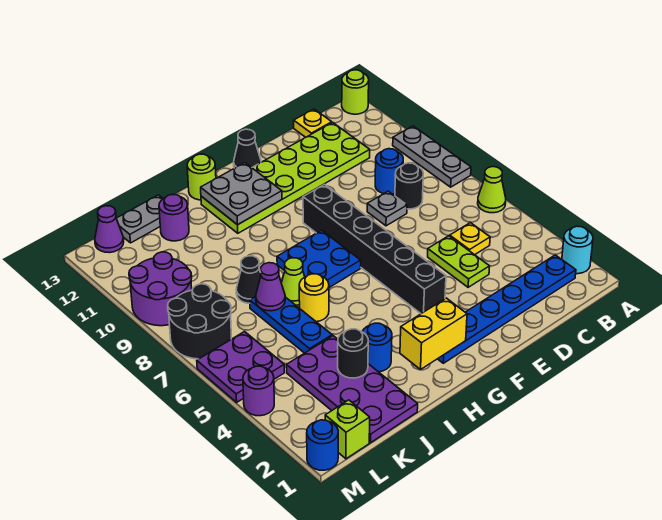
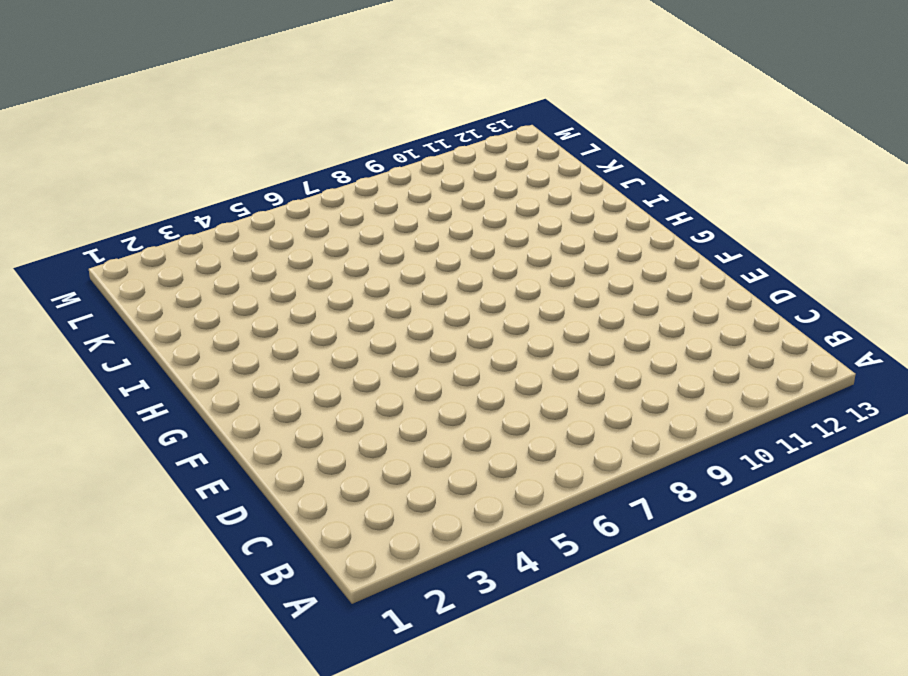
none -> cyan round brick A2 level 1
none -> lime cone A6 level 1
none -> grey plate A8:A10 level 1
none -> lime round brick A13 level 1

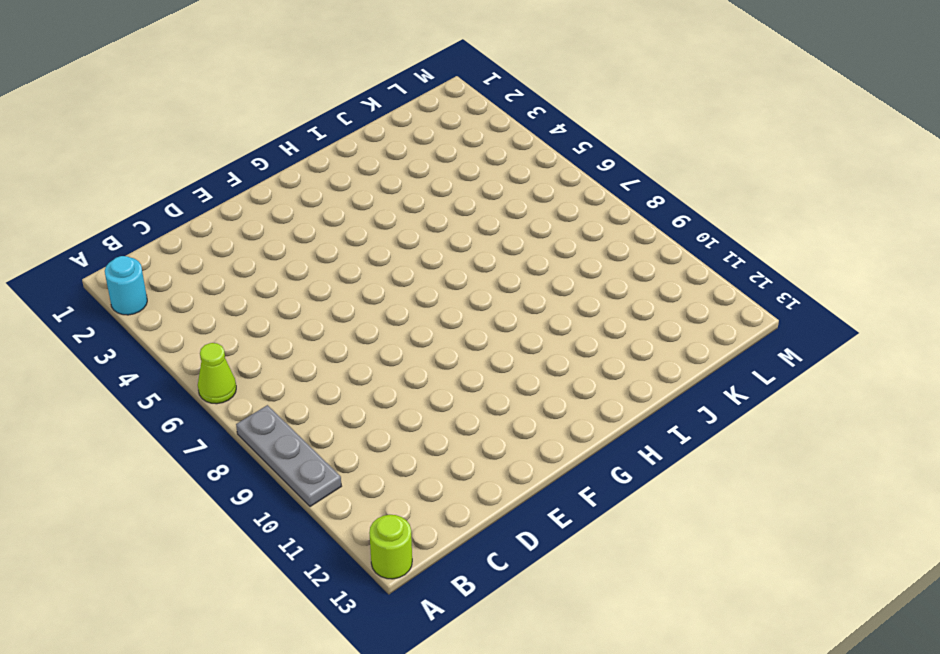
none -> blue plate B2:G2 level 1
none -> yellow plate C5 level 1
none -> black round brick C8 level 1
none -> blue round brick C9 level 1

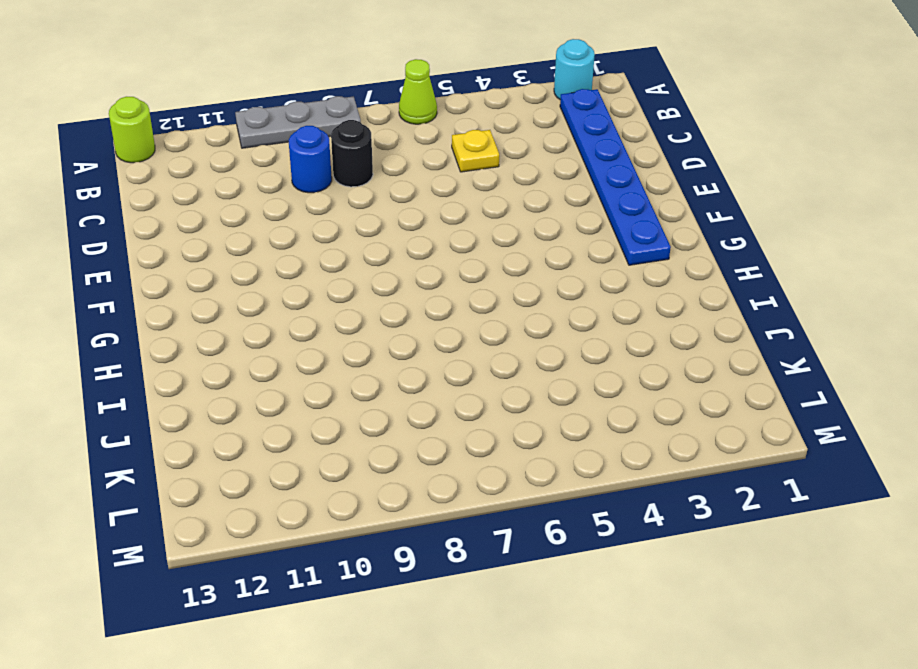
none -> lime plate C11:H12 level 1
none -> yellow plate C13 level 1
none -> lime plate D4:D5 level 1
none -> grey plate D8 level 1

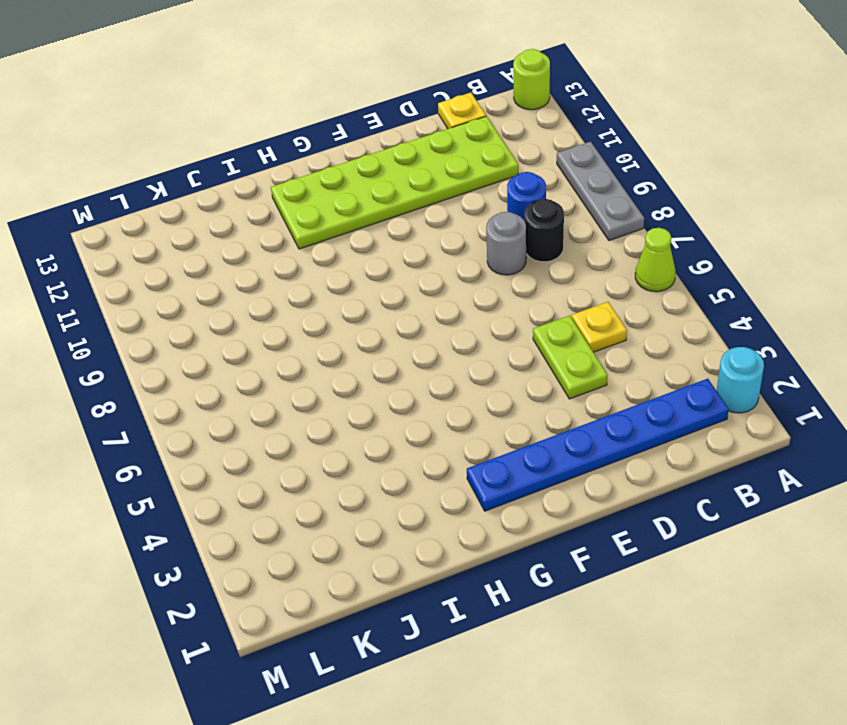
grey round brick D8 level 1 -> grey plate D8 level 1
none -> black brick F4:F9 level 1
none -> black cone F13 level 1
none -> blue plate G7:H8 level 1
none -> lime round brick H13 level 1

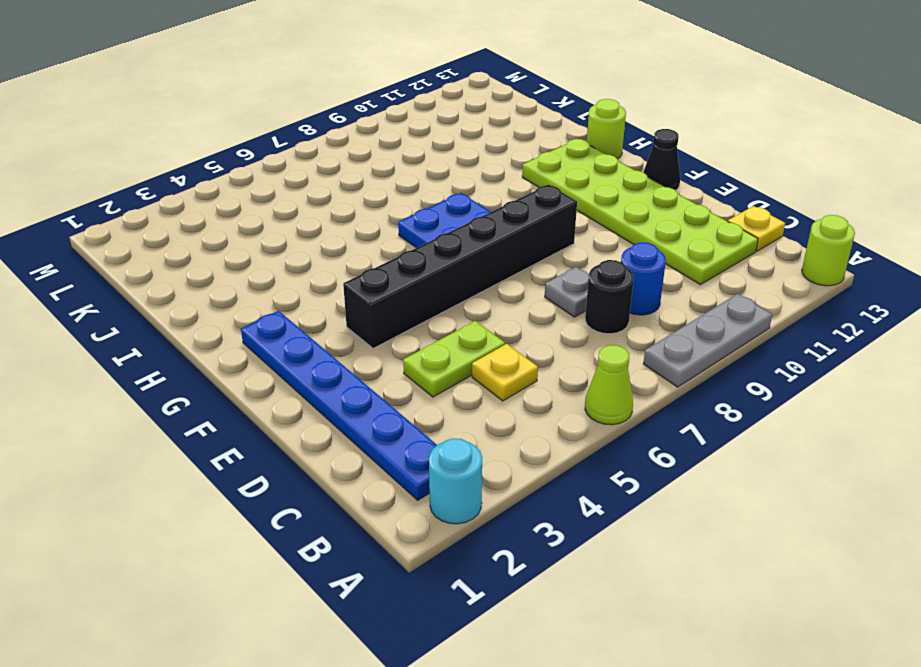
none -> blue round brick I3 level 1
none -> yellow round brick I6 level 1
none -> lime cone I7 level 1
none -> purple plate J1:K4 level 1

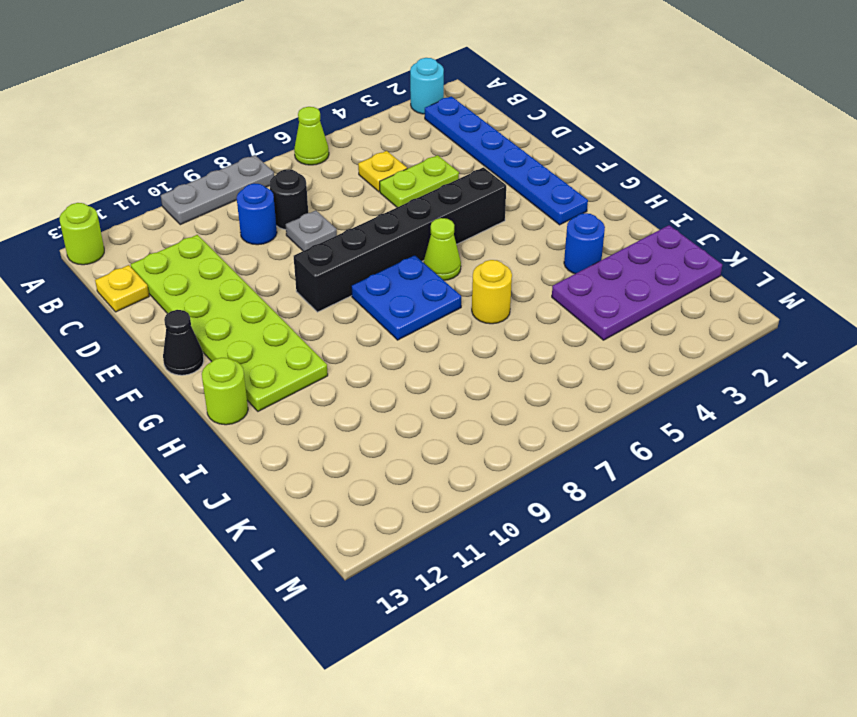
lime cone G6 level 1 -> lime cone I7 level 1
none -> blue plate J5:J7 level 1
none -> black cone J8 level 1
none -> purple round brick J12 level 1
none -> grey plate J13:K13 level 1

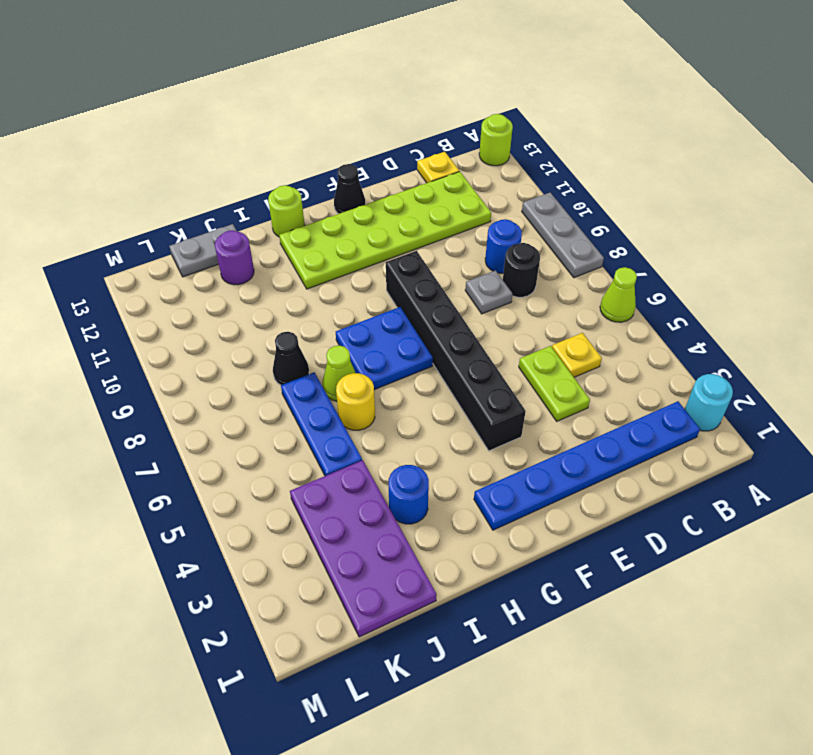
none -> lime brick L1 level 1
none -> purple plate L5:M6 level 1
none -> black round brick L7:M8 level 1
none -> purple round brick L9:M10 level 1

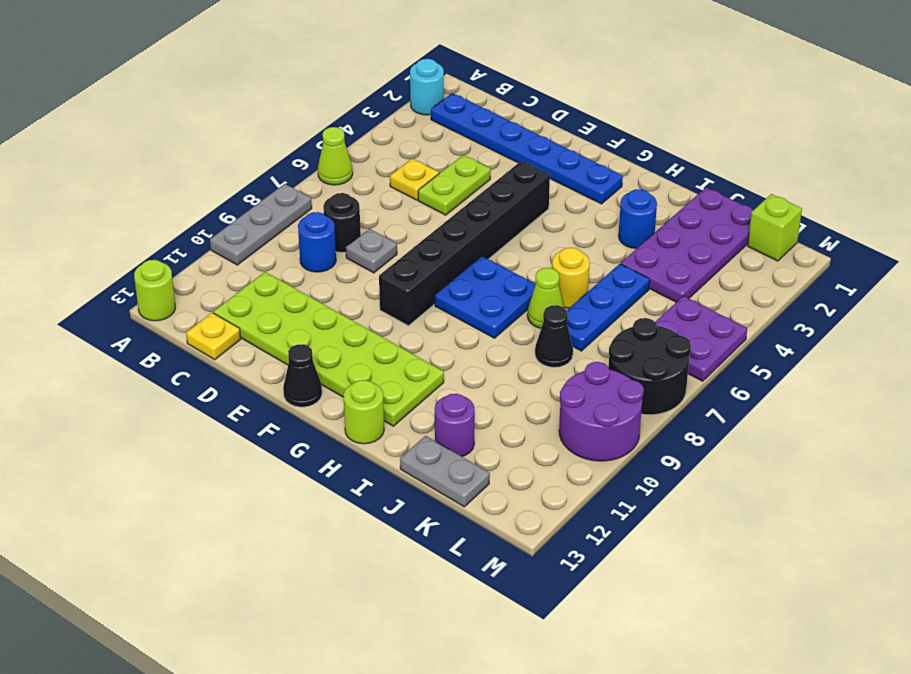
none -> purple cone L13 level 1
none -> blue round brick M1 level 1
none -> purple round brick M4 level 1
none -> yellow brick G2:H2 level 2

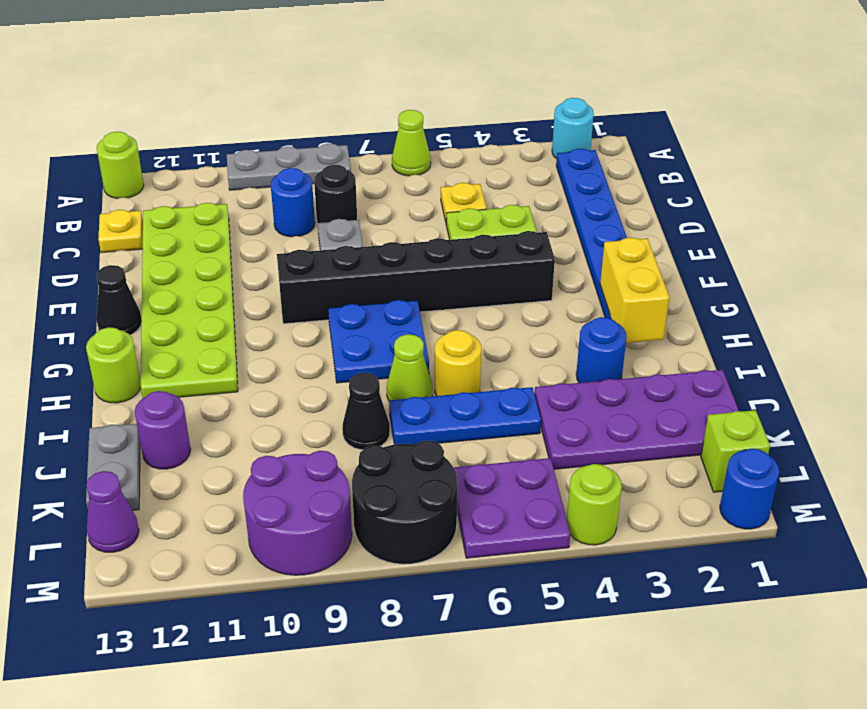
lime round brick M4 level 1 -> purple round brick M4 level 1
none -> grey plate G11:H12 level 2
none -> black round brick J3 level 2
none -> purple cone J7 level 2

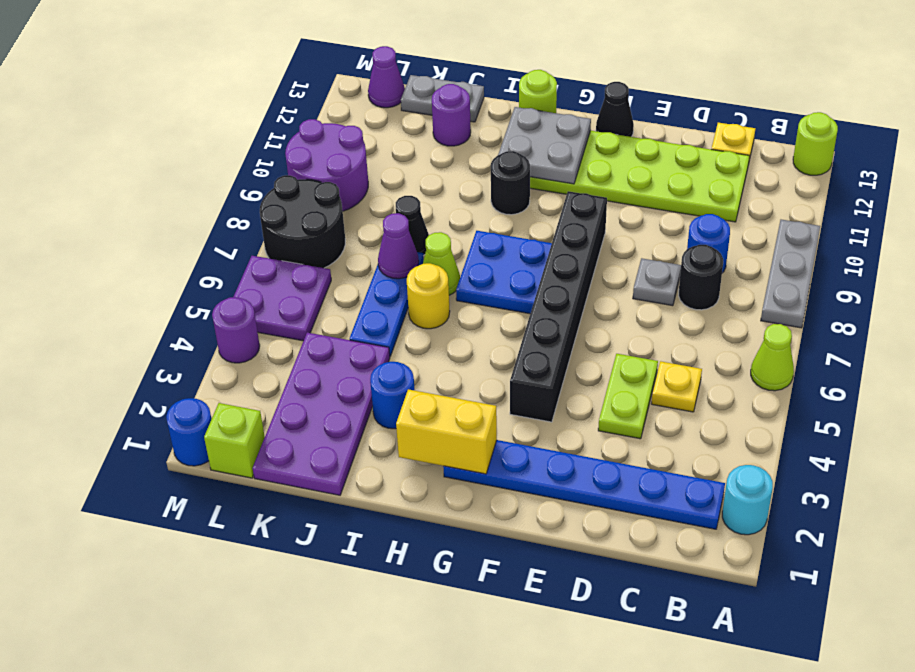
black round brick H10 level 1 -> black round brick J3 level 2

